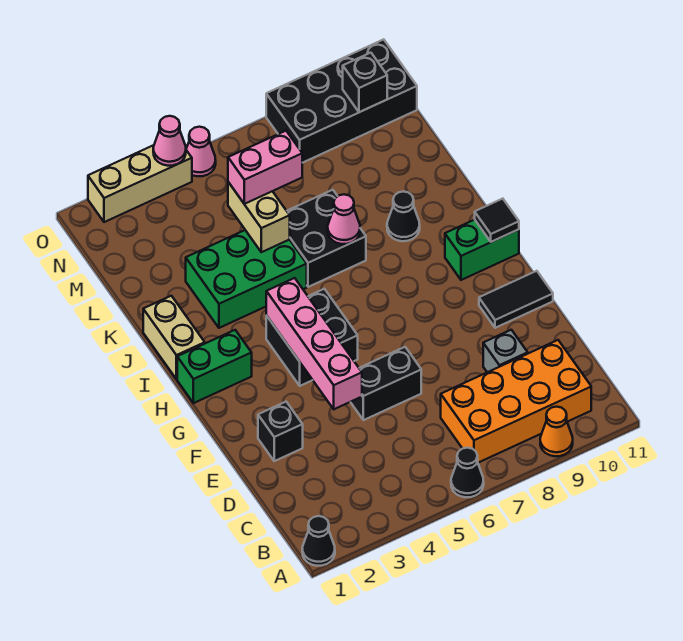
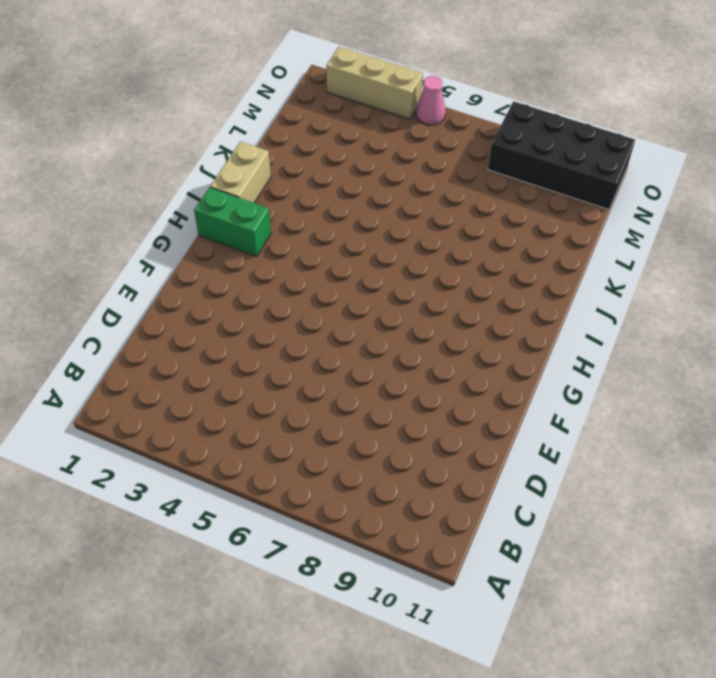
none -> black cone A1 level 1
none -> black cone A6 level 1
none -> orange cone A9 level 1

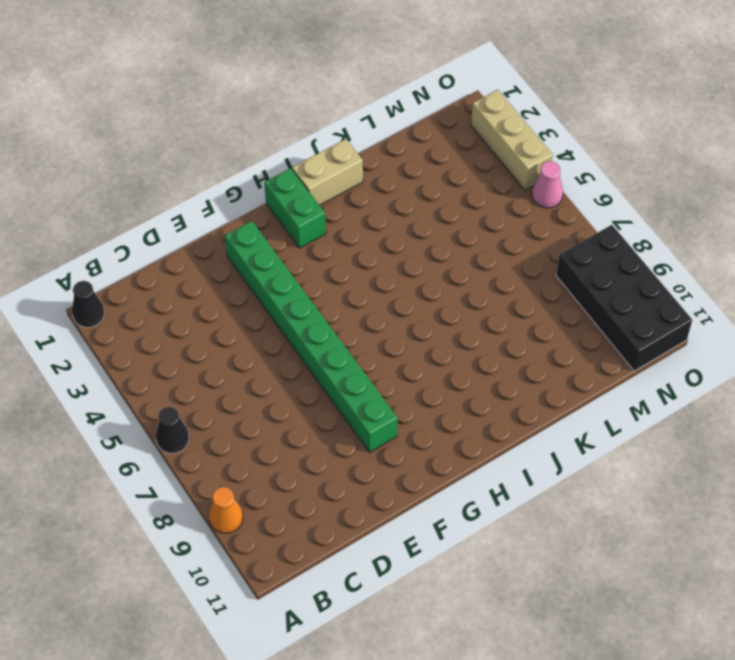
green brick F2:F9 level 1 -> none
none -> orange brick B7:C10 level 1
none -> grey brick D9 level 1
none -> black brick E2 level 1

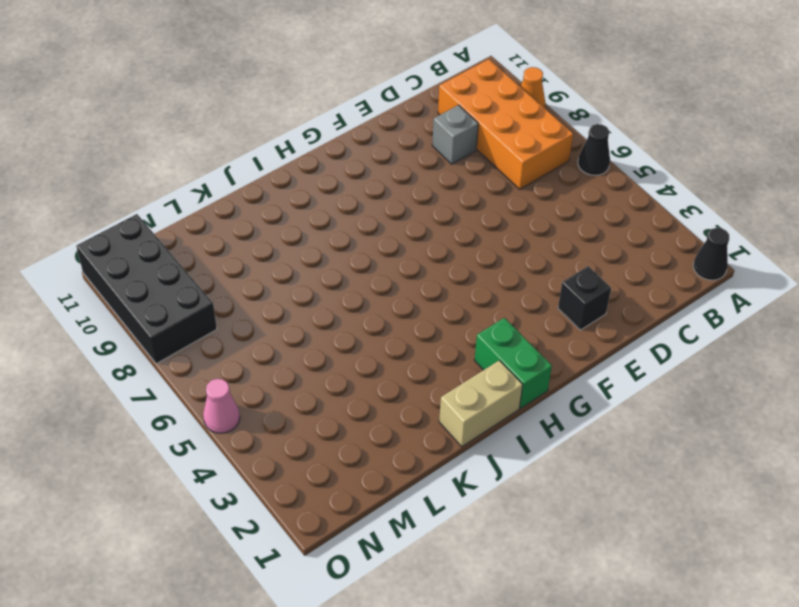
none -> black brick E5:E6 level 1
none -> black tile F10:F11 level 1
none -> black brick G4:H5 level 1

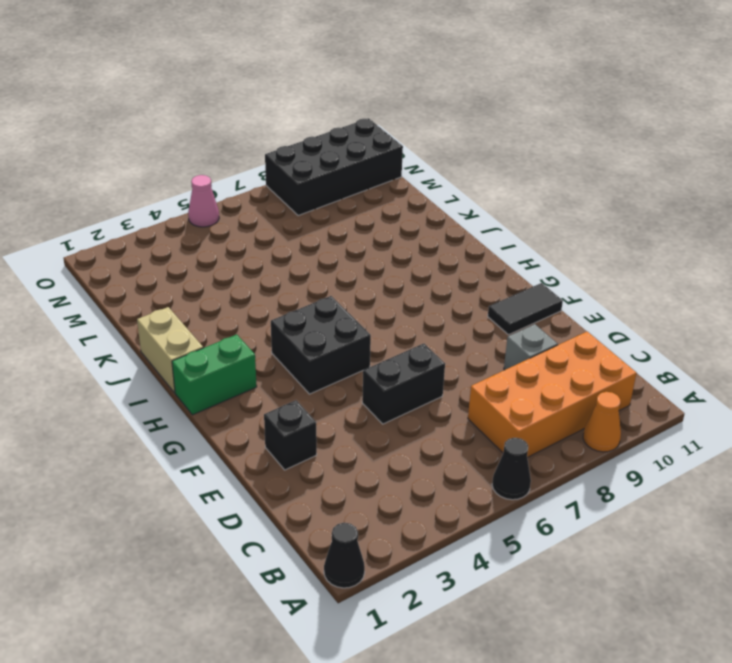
none -> green brick H10:H11 level 1
none -> green brick J3:K5 level 1
none -> black brick J6:K7 level 1

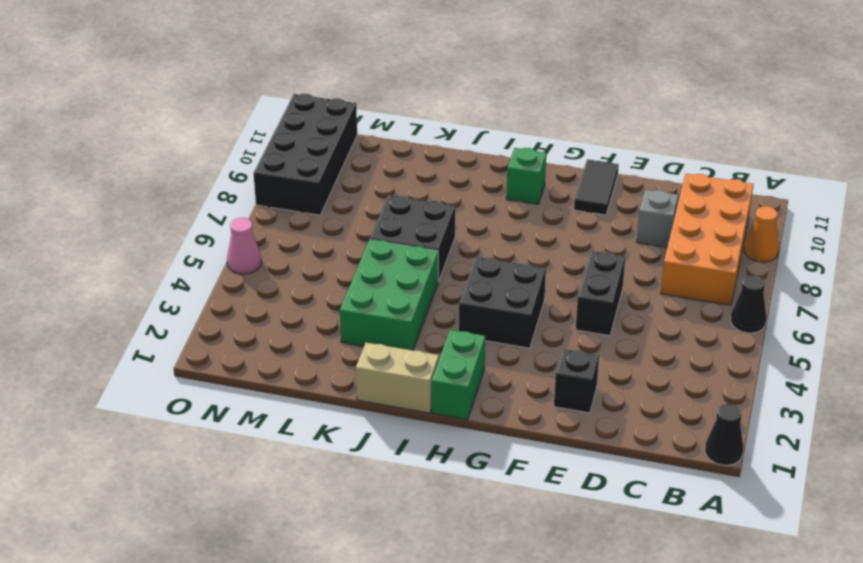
green brick H10 level 1 -> green brick H10:H11 level 1
none -> black cone J9 level 1
none -> tan brick O2:O4 level 1
none -> pink brick E4:H4 level 2

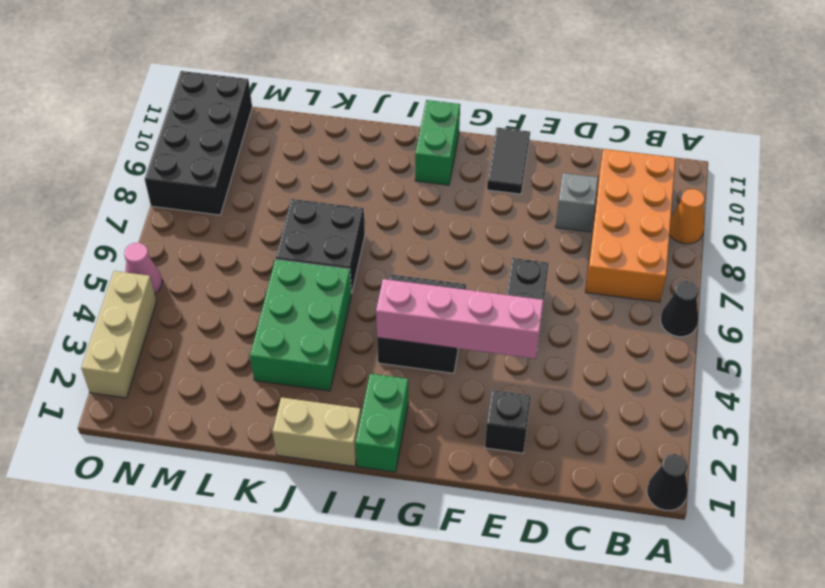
none -> black cone J9 level 1
none -> black tile H11 level 2
none -> pink cone J7 level 2

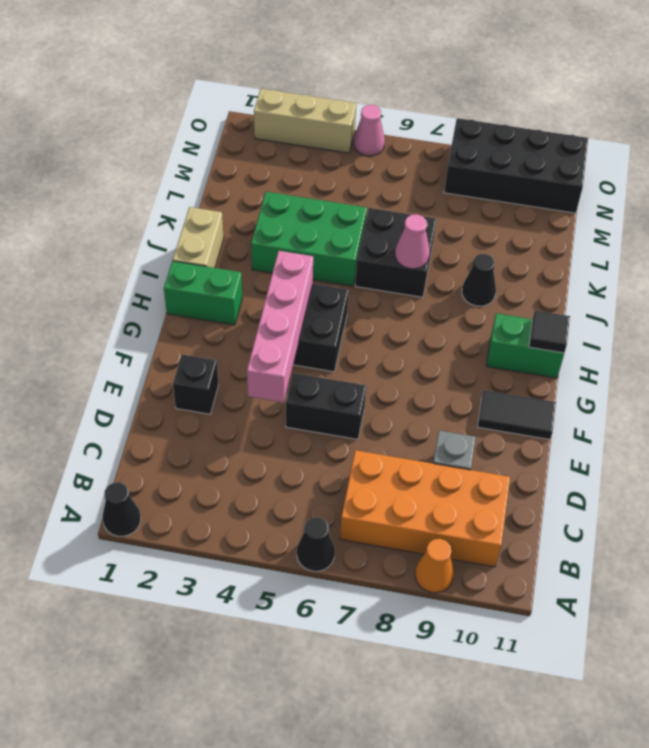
none -> tan brick K5:L5 level 2
none -> black brick N10 level 2
none -> pink cone O4 level 2

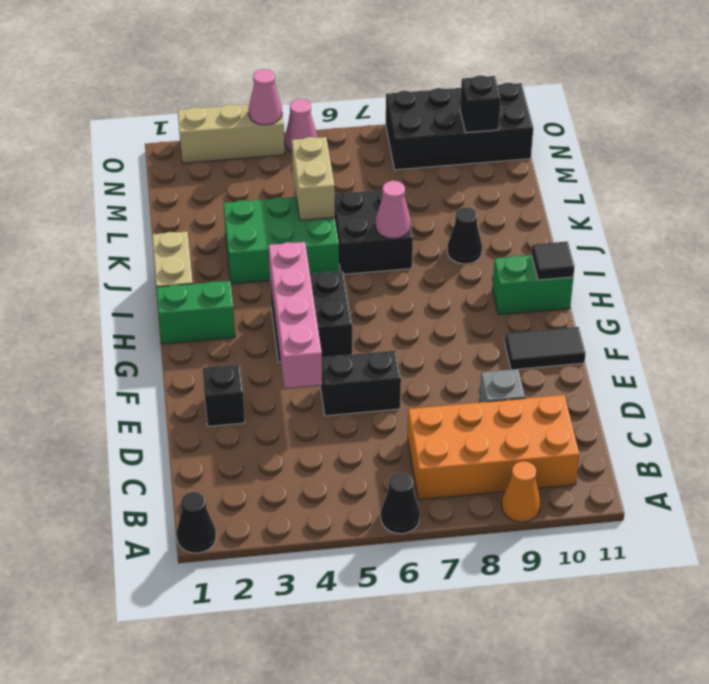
none -> pink brick L5:L6 level 3

